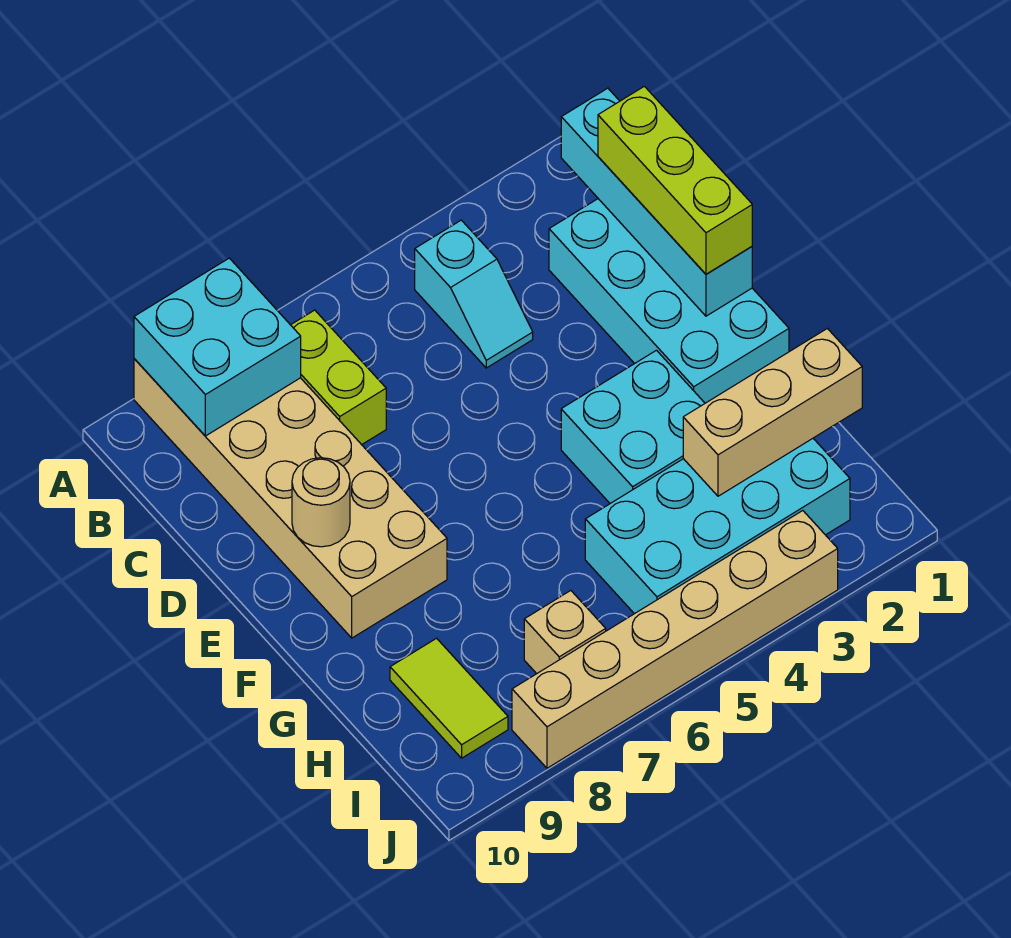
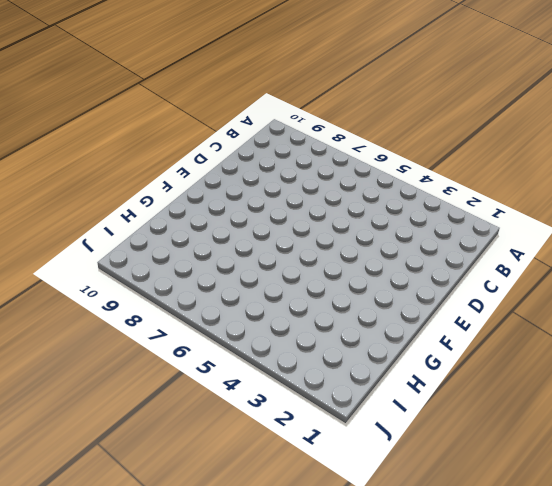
none -> tan brick A8:F9 level 1
none -> cyan slope B4:C4 level 1 top B
none -> lime brick B7:C7 level 1

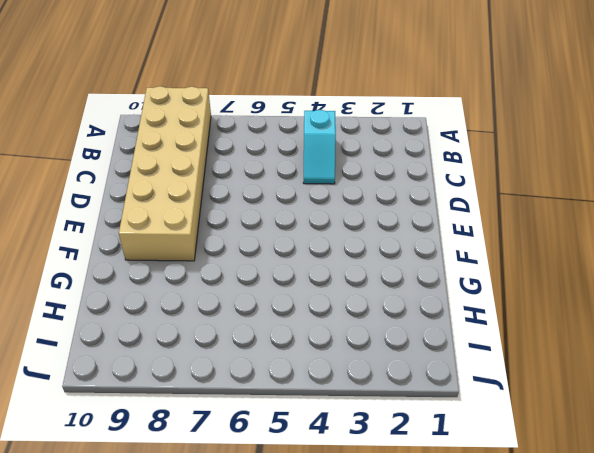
none -> lime brick B7:C7 level 1
none -> cyan brick C1:F2 level 1
none -> cyan brick F3:G4 level 1

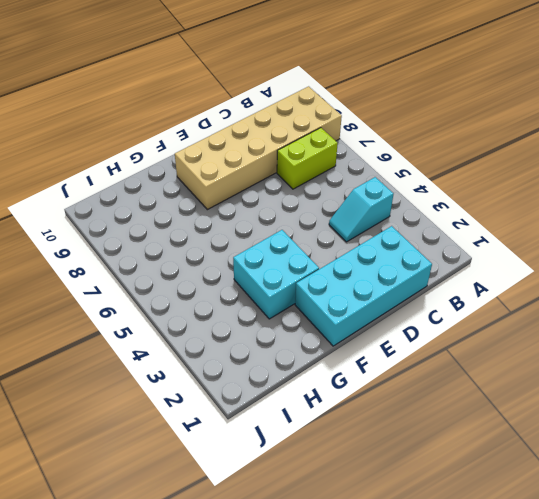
none -> cyan brick H2:I5 level 1
none -> lime tile H9:I9 level 1
none -> tan brick I7 level 1

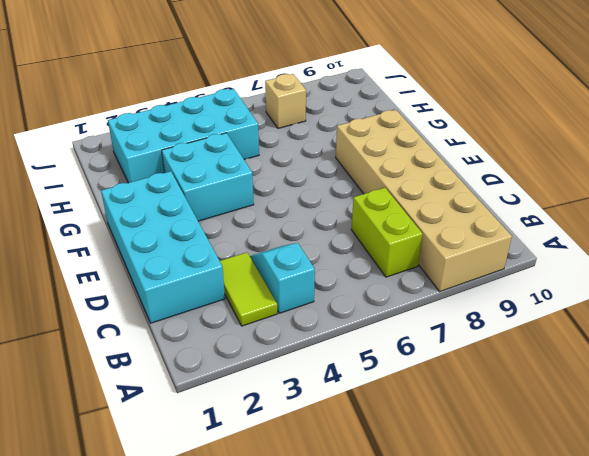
lime tile B3:C3 level 1 -> lime tile H9:I9 level 1
none -> tan brick J3:J8 level 1
none -> cyan brick A8:B9 level 2
none -> cyan brick B1:E1 level 2

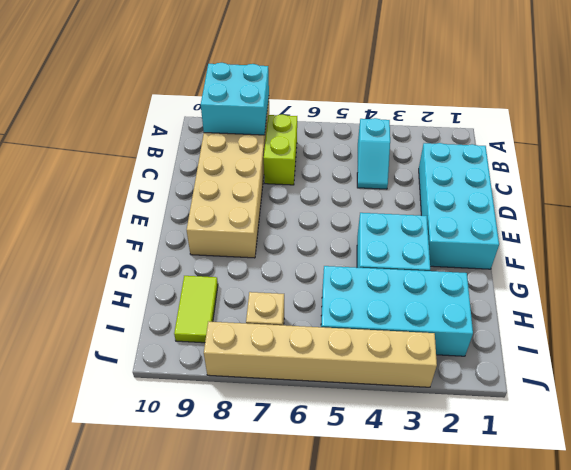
none -> cyan brick B1:E1 level 2
none -> tan round brick E9 level 2
none -> tan brick H1:H3 level 2

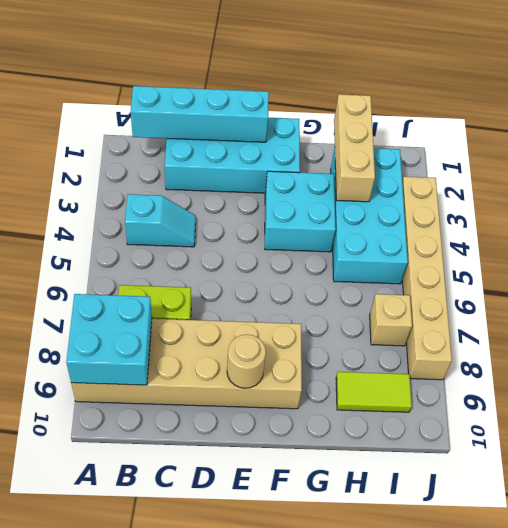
none -> lime brick C1:E1 level 3

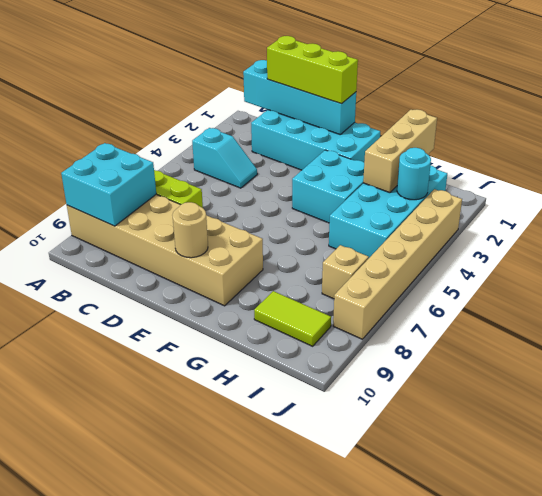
cyan round brick I3 level 2 -> none

